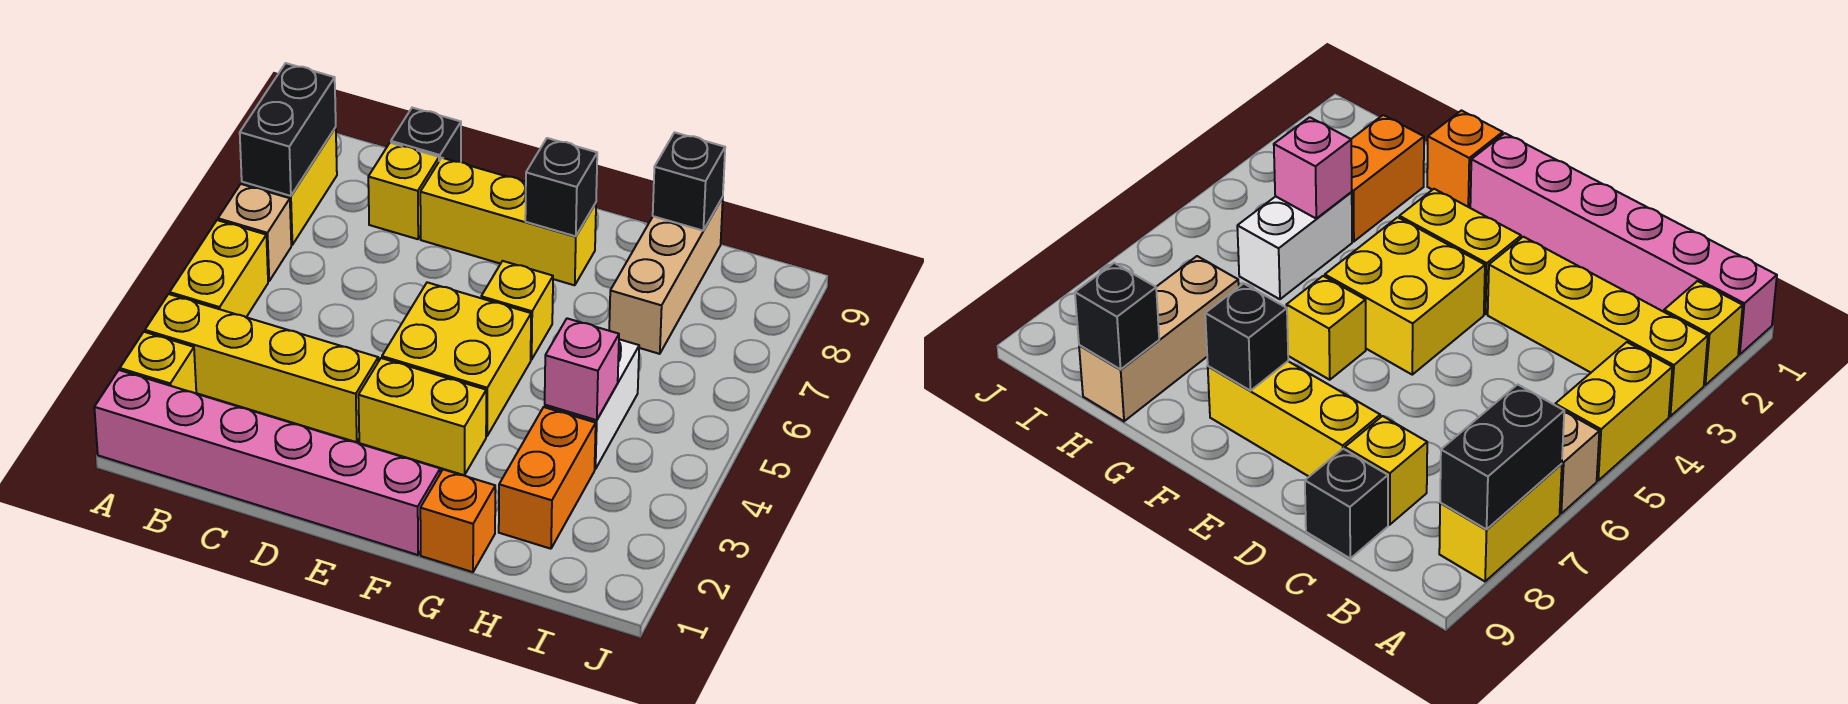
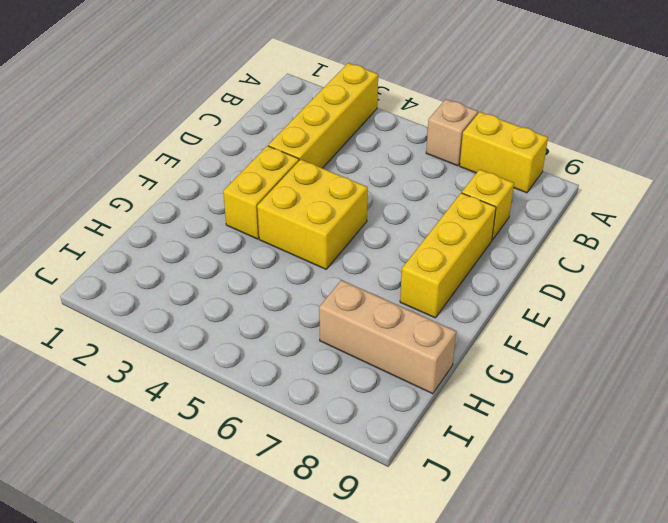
none -> pink brick A1:F1 level 1
none -> yellow brick A2 level 1
none -> yellow brick A4:A5 level 1

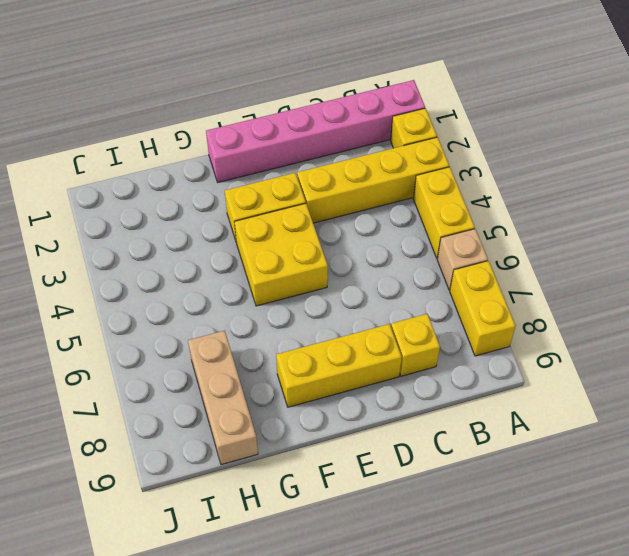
none -> black brick C9 level 1
none -> yellow brick F6 level 1
none -> orange brick G1 level 1

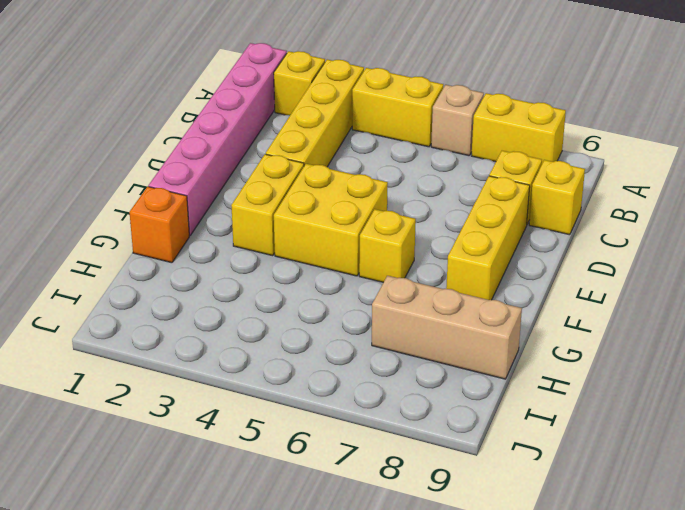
yellow brick C9 level 1 -> black brick C9 level 1
none -> orange brick H2:H3 level 1
none -> white brick H4:H5 level 1
none -> black brick A7:A8 level 2

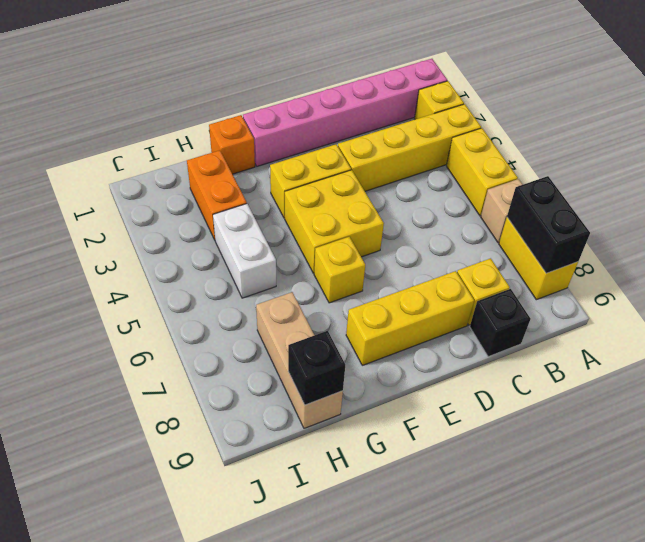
none -> black brick F8 level 2
none -> pink brick H4 level 2

